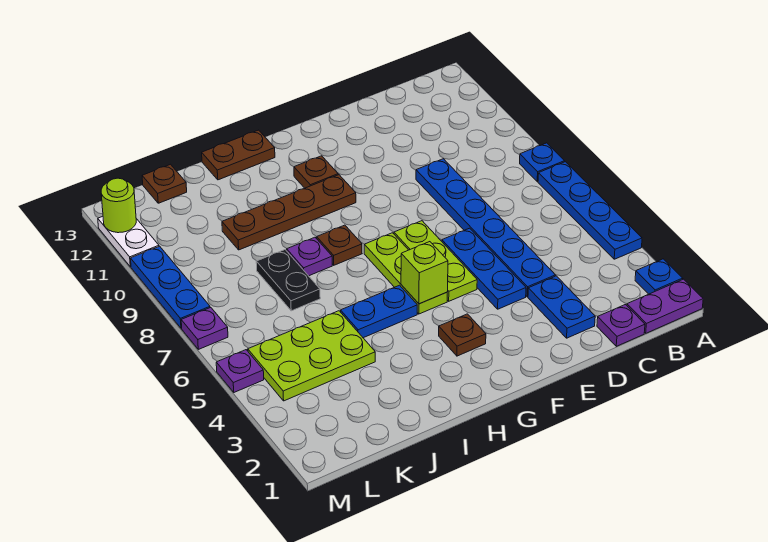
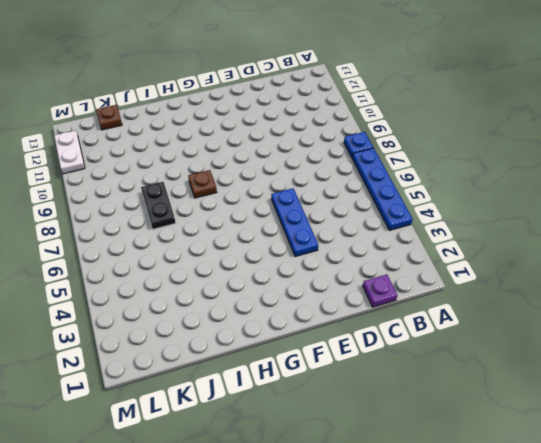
none -> purple plate A1:B1 level 1
none -> blue plate A2 level 1
none -> blue plate D2:D3 level 1

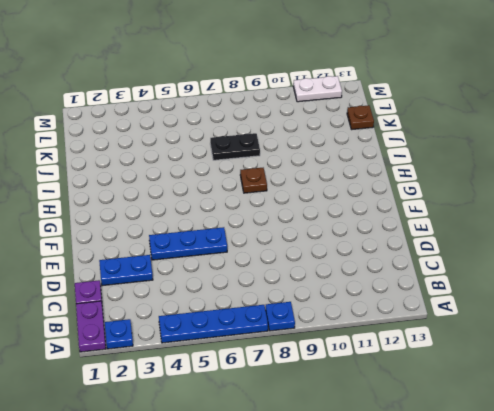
none -> blue plate D4:D9 level 1
none -> lime plate F5:F7 level 1
none -> brown plate G3 level 1

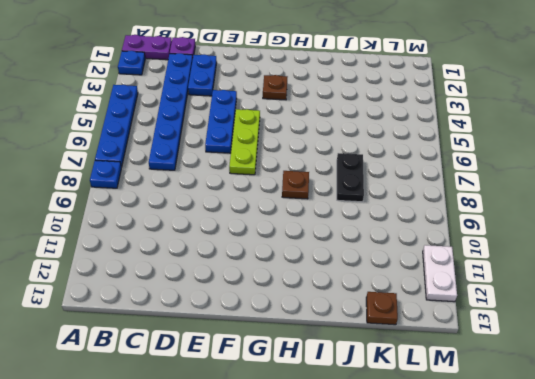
blue plate C2:C7 level 1 -> blue plate D4:D9 level 1
none -> lime plate G5:G7 level 1
none -> brown plate G10:J10 level 1
none -> brown plate G11 level 1

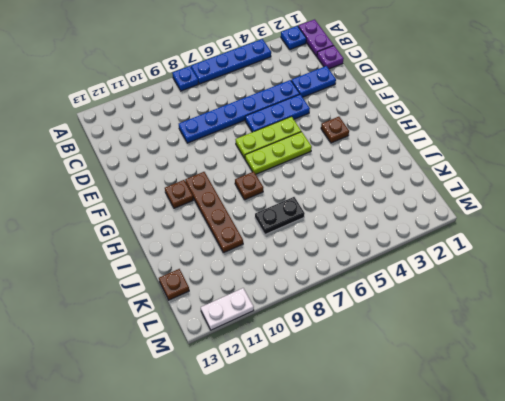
none -> blue plate H5:I5 level 1
none -> brown plate H13:I13 level 1
none -> purple plate I8 level 1

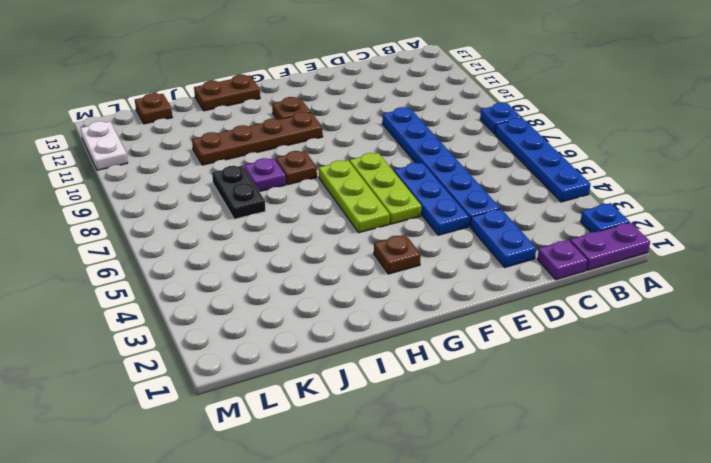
none -> blue plate H5:I5 level 1
none -> lime plate J4:L5 level 1
none -> purple plate M5 level 1

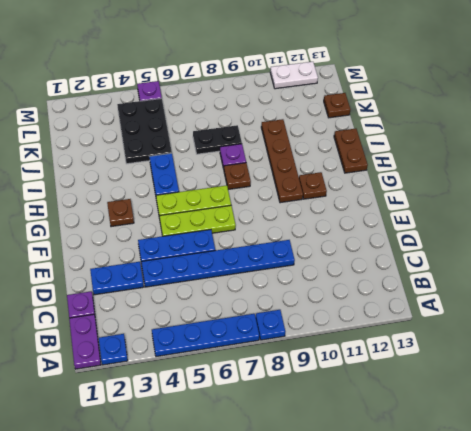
black plate J4:L5 level 1 -> lime plate J4:L5 level 1
none -> purple plate M7 level 1
none -> blue plate M8:M10 level 1
none -> lime brick G5 level 2

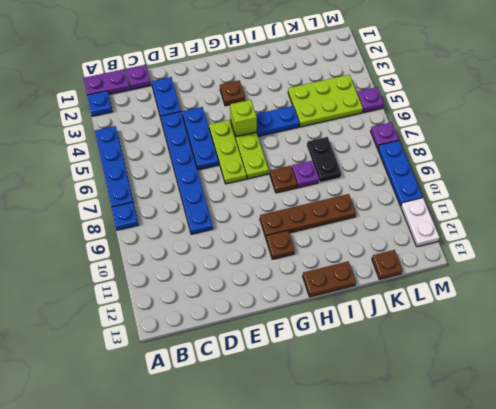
none -> lime round brick M12 level 2

